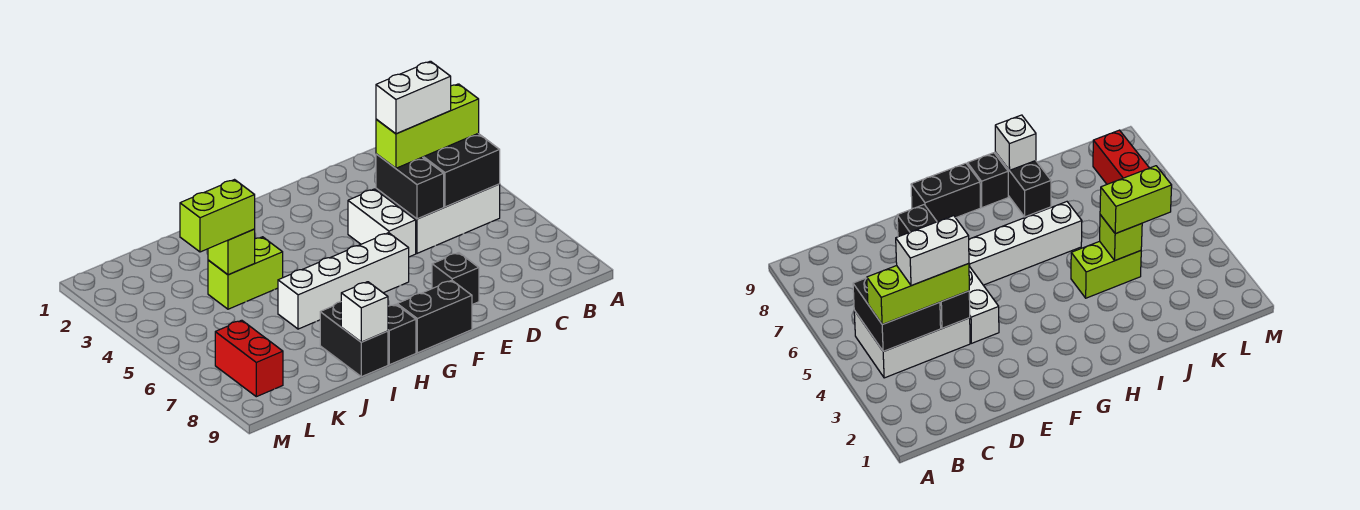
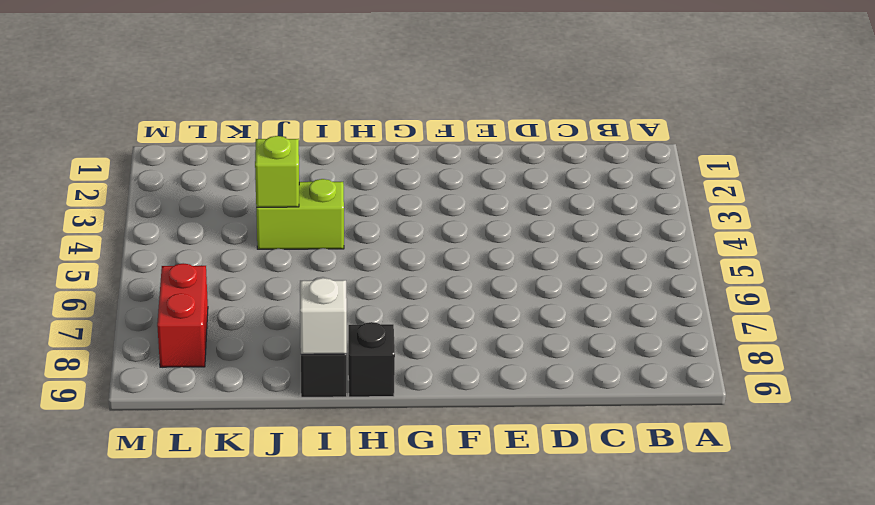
none -> white brick B4:D5 level 1
none -> white brick E4:E5 level 1
none -> black brick E8 level 1

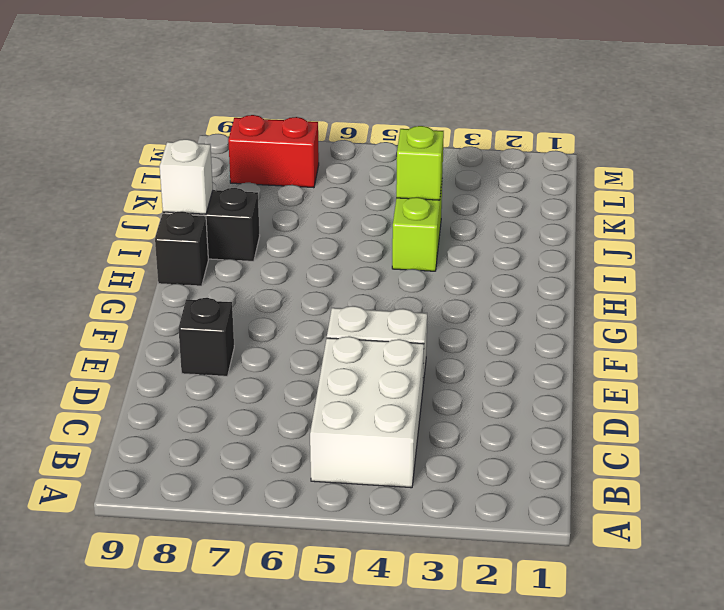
none -> white brick F6:I6 level 1
none -> black brick F9:G9 level 1
none -> black brick B4:C5 level 2

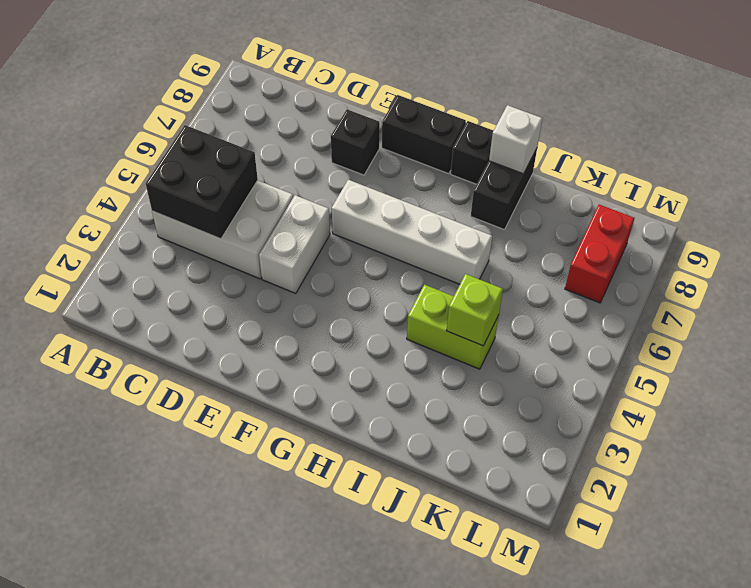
none -> black brick D4:D5 level 2
none -> lime brick B4:D4 level 3
none -> lime brick J4:K4 level 3

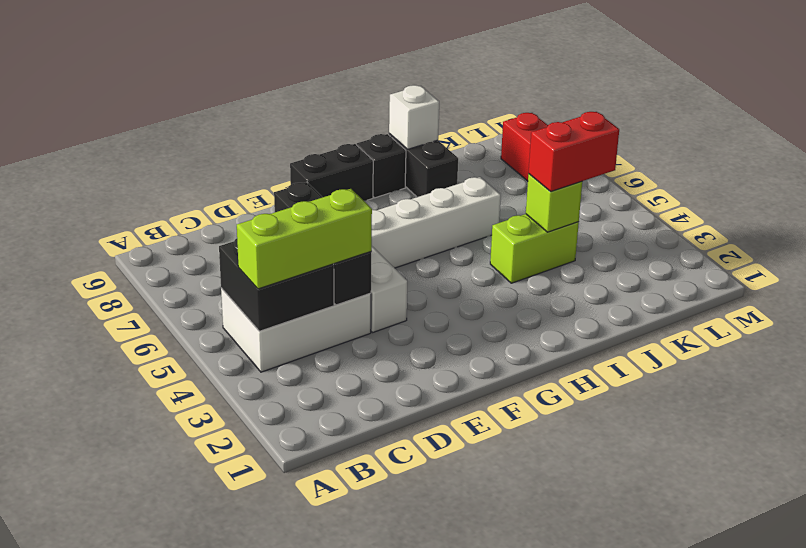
red brick J4:K4 level 3 -> lime brick J4:K4 level 3
none -> white brick C4:D4 level 4

